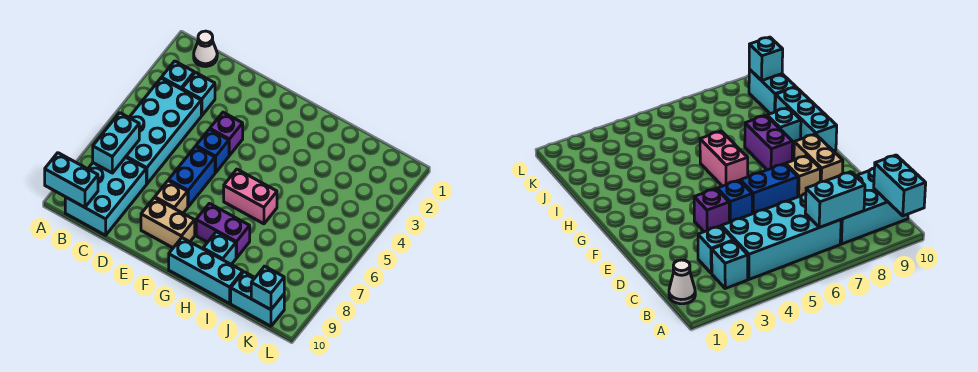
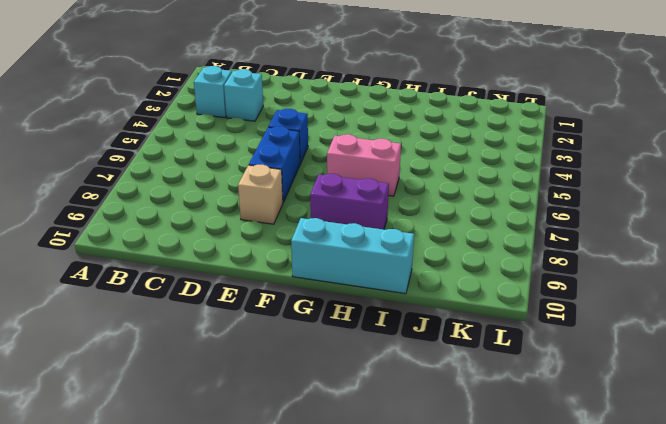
none -> white cone B1 level 1
none -> cyan brick B4:C7 level 1
none -> cyan brick B8:C10 level 1

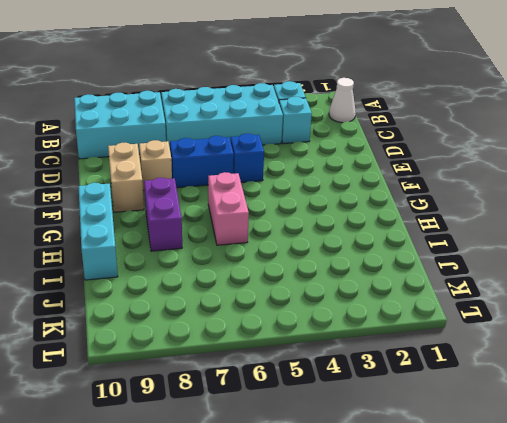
none -> purple brick E4 level 1
none -> cyan brick H9 level 1
none -> cyan brick J10:K10 level 1

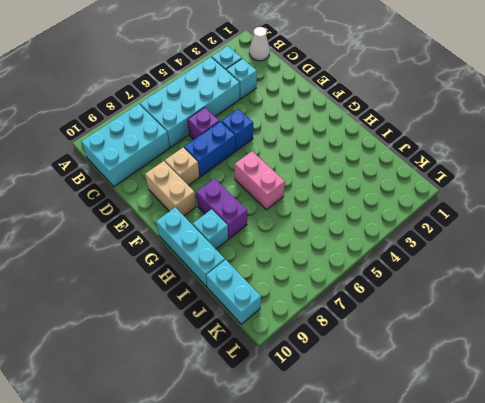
purple brick D6 level 1 -> purple brick E4 level 1
none -> cyan brick A10:B10 level 2
none -> cyan brick B7:B8 level 2
none -> cyan brick K10 level 2

